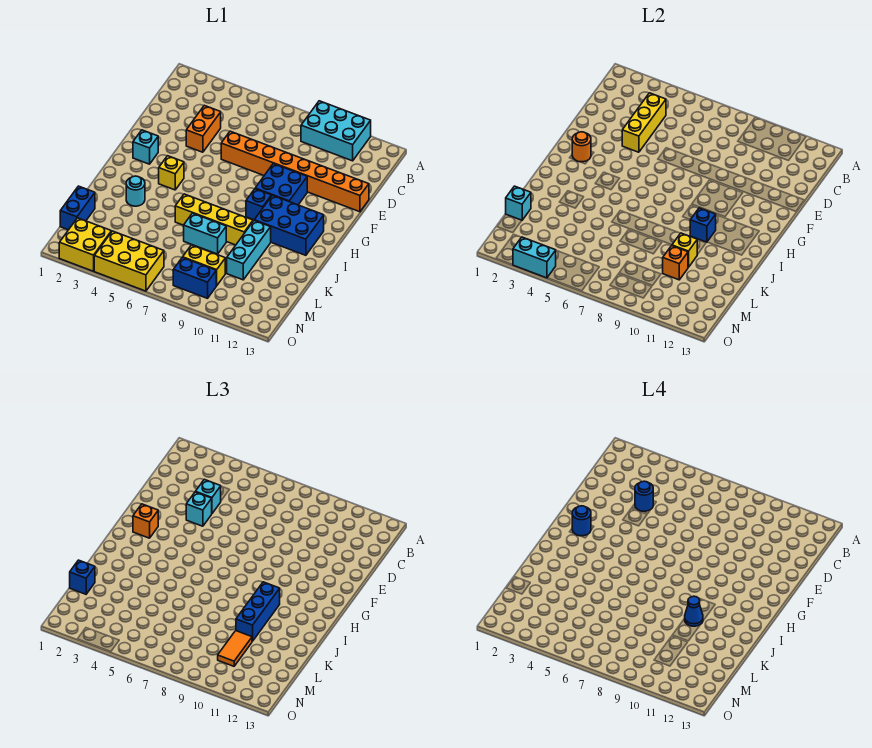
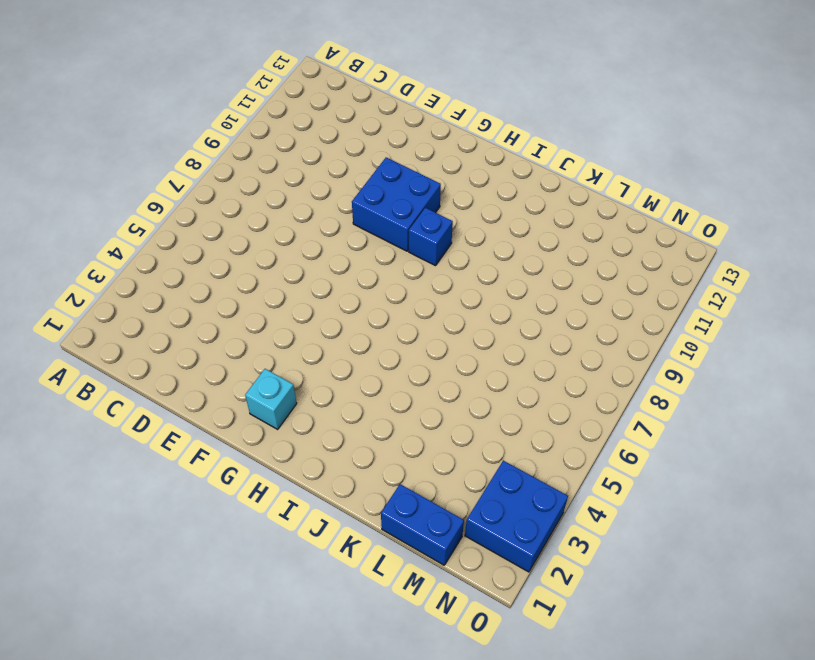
blue brick N2:O3 level 1 -> yellow brick N2:O3 level 1
none -> cyan brick A9:B11 level 1
none -> orange brick D4:E4 level 1
none -> orange brick E6:E13 level 1
none -> yellow brick H4 level 1

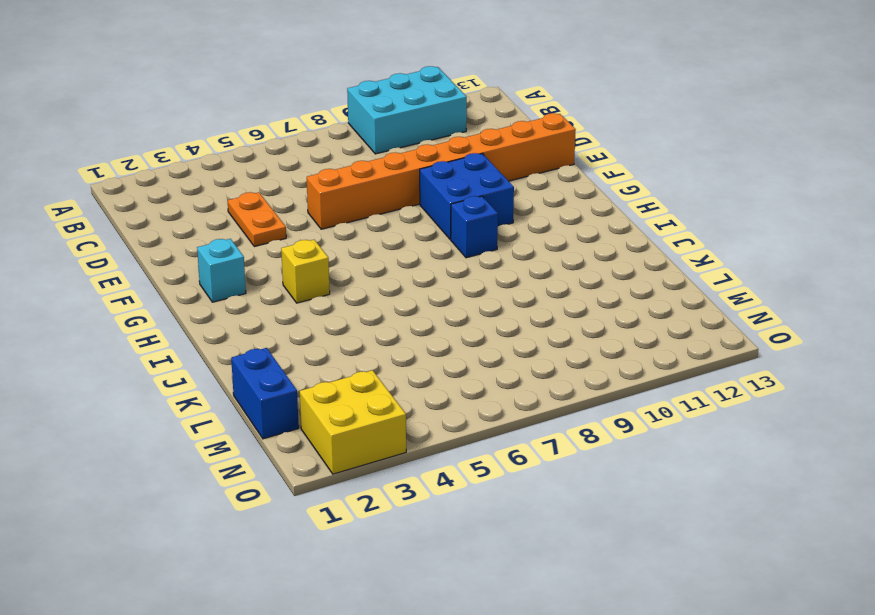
orange plate D4:E4 level 1 -> orange brick D4:E4 level 1
none -> blue brick H10:I12 level 1
none -> cyan round brick J3 level 1
none -> yellow brick J6:J9 level 1
none -> cyan brick J10:L10 level 1

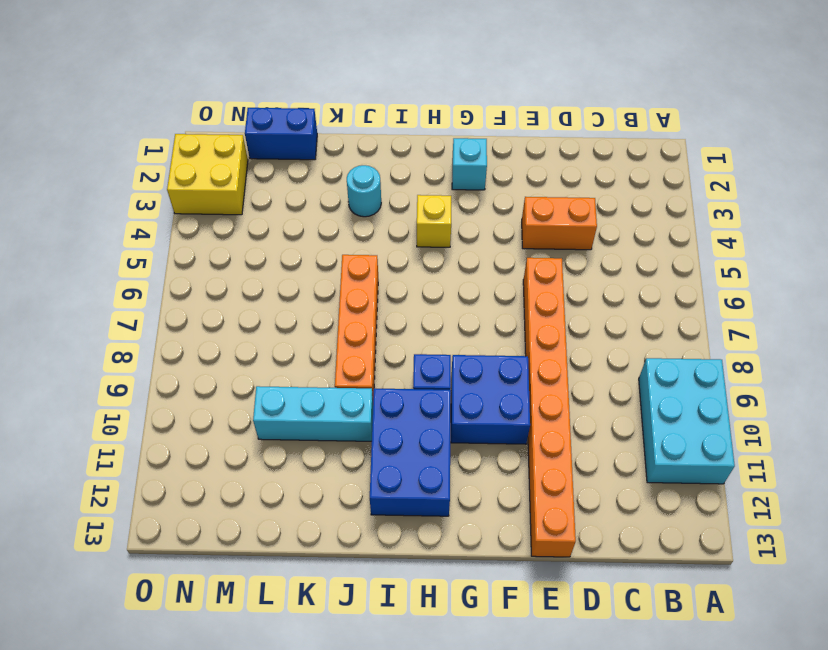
orange brick J6:J9 level 1 -> yellow brick J6:J9 level 1
none -> cyan brick K7:K8 level 1
none -> yellow brick M8:M9 level 1
none -> yellow brick N4:O6 level 1
none -> blue brick N8:N9 level 1

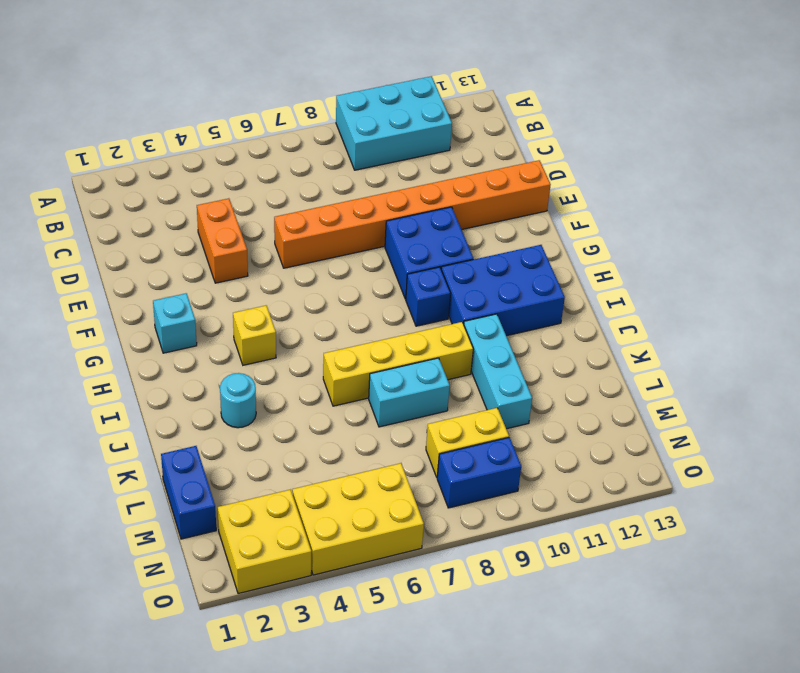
none -> yellow brick C4:E4 level 2
none -> orange round brick G2 level 2
none -> blue brick I10 level 2
none -> yellow brick K10 level 2

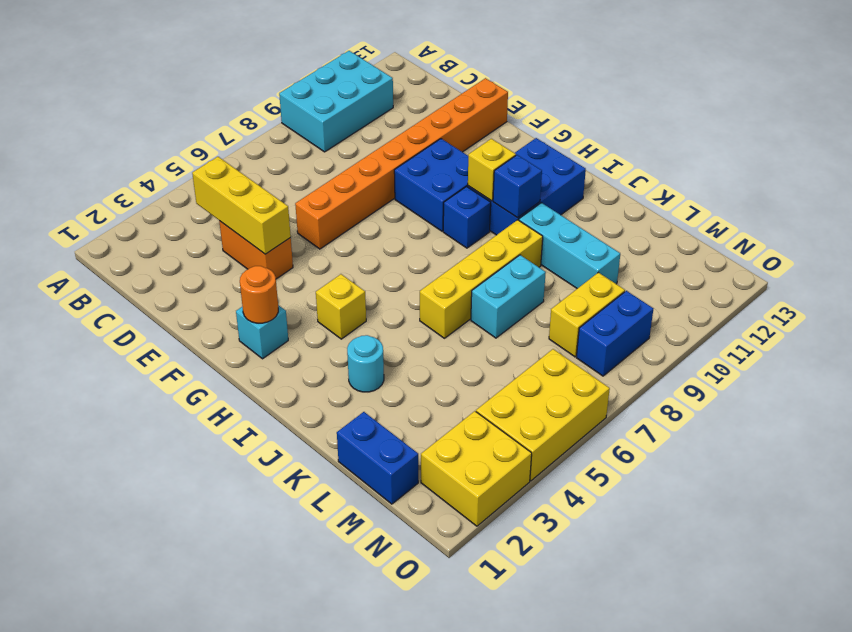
yellow brick H10 level 2 -> yellow brick K10 level 2
none -> cyan brick L1 level 2
none -> orange brick L10 level 2
none -> cyan brick O3:O4 level 2
none -> cyan brick D4 level 3

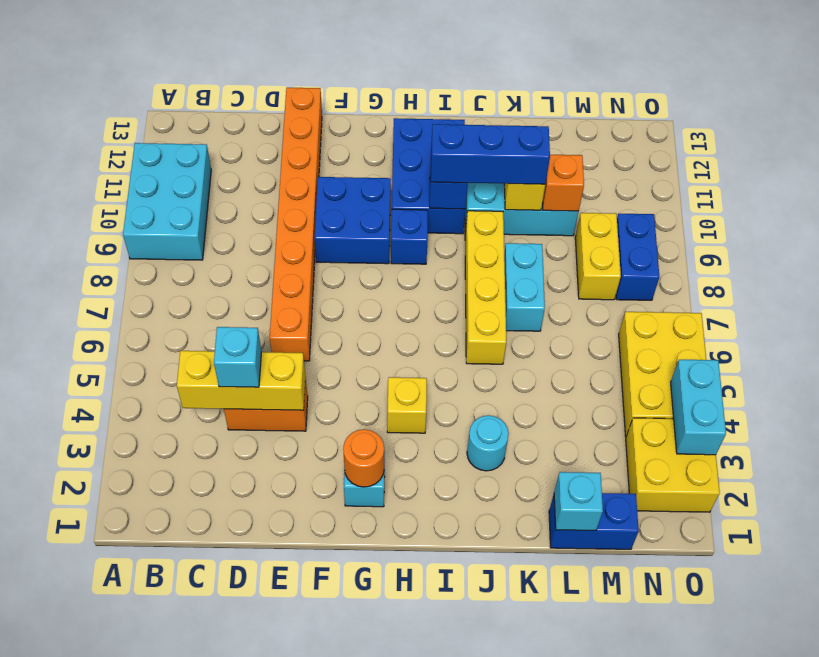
none -> cyan brick E4 level 3
none -> orange brick G2 level 3
none -> blue brick L1 level 3
none -> orange tile L10:M10 level 3

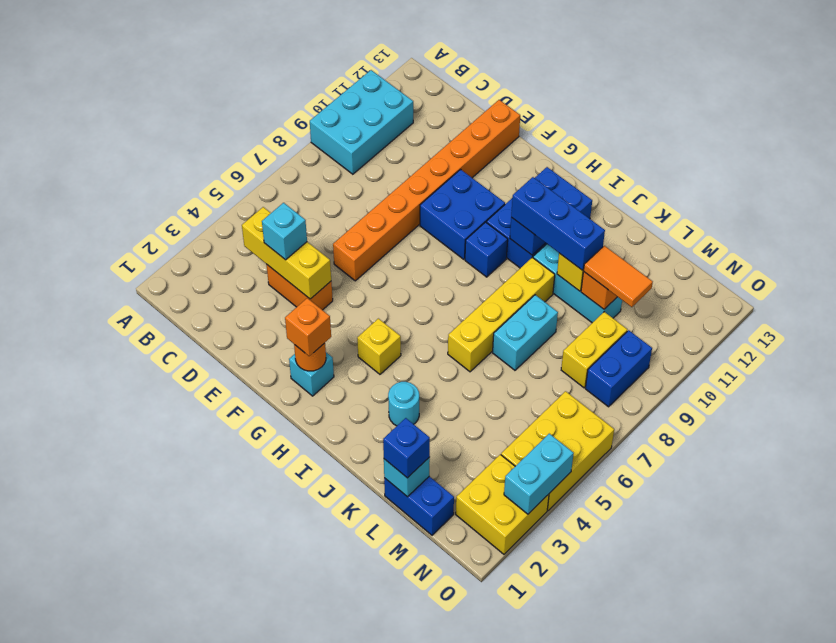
none -> cyan brick E4 level 3
none -> blue round brick D4 level 4
none -> blue round brick G2 level 4
none -> blue cone J10 level 4

